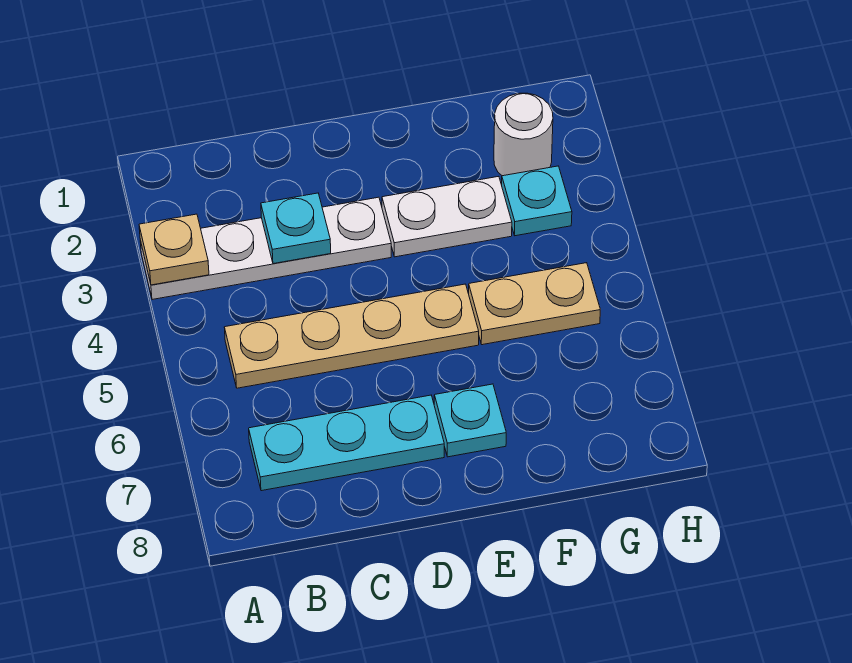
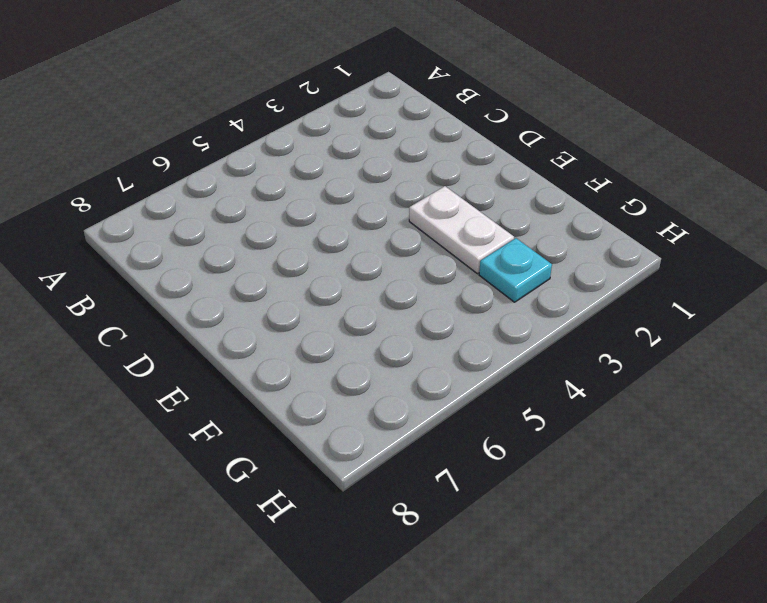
none -> white plate A3:D3 level 1
none -> tan plate B5:E5 level 1

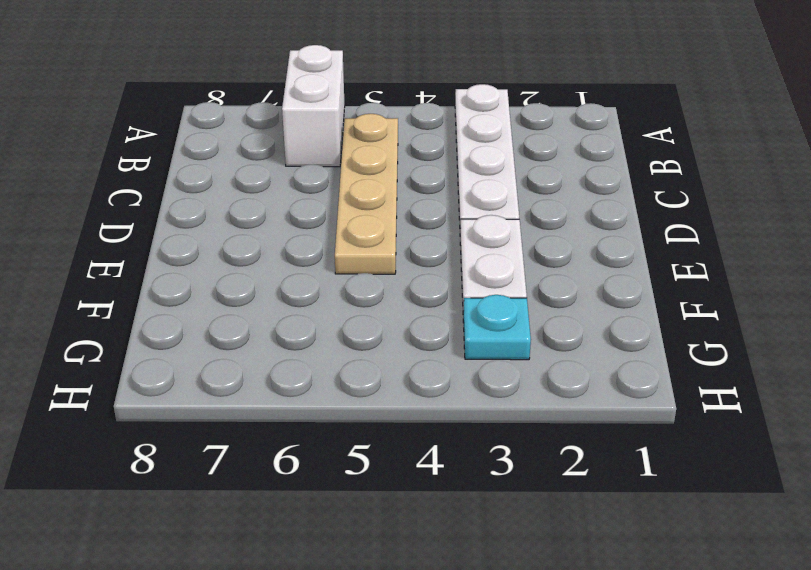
white brick A6:B6 level 1 -> none
none -> cyan plate B7:D7 level 1
none -> cyan plate E7 level 1

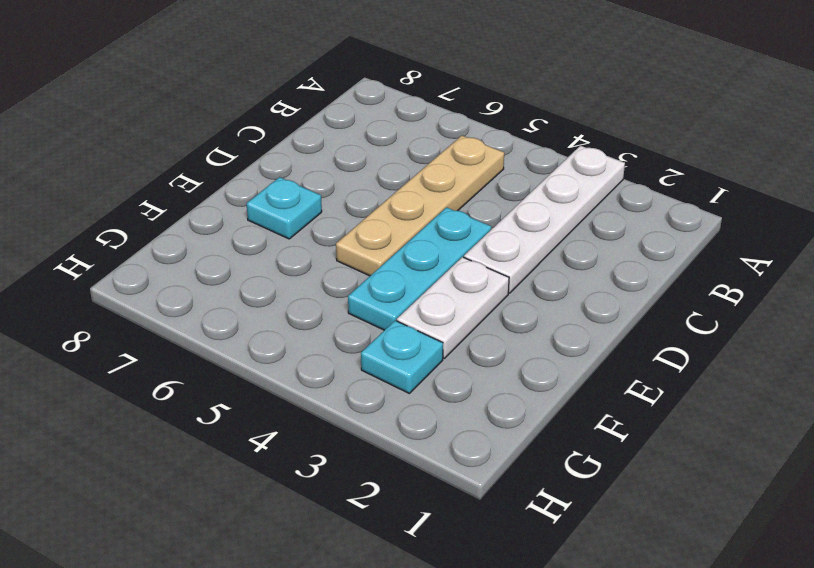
cyan plate D4:F4 level 1 -> cyan plate B7:D7 level 1
none -> tan plate F5:G5 level 1
none -> white round brick G2 level 1

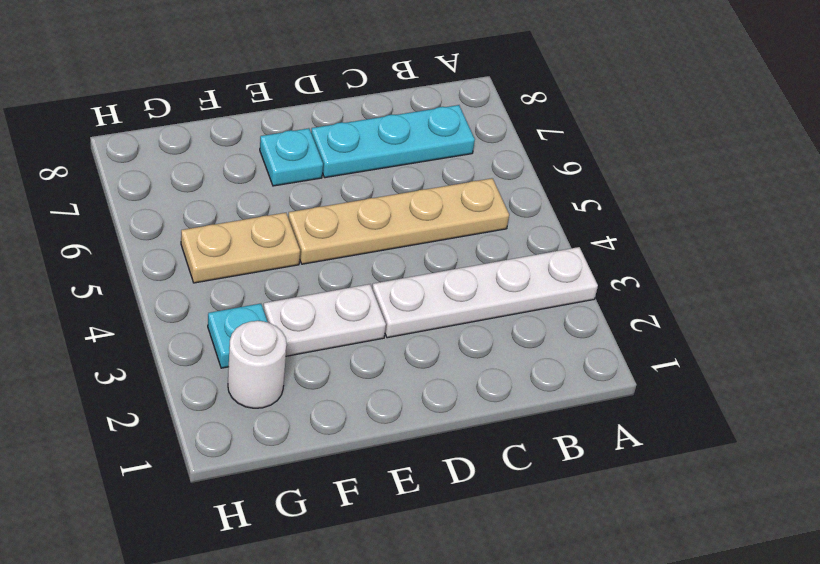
none -> tan plate A3 level 2
none -> cyan plate C3 level 2

